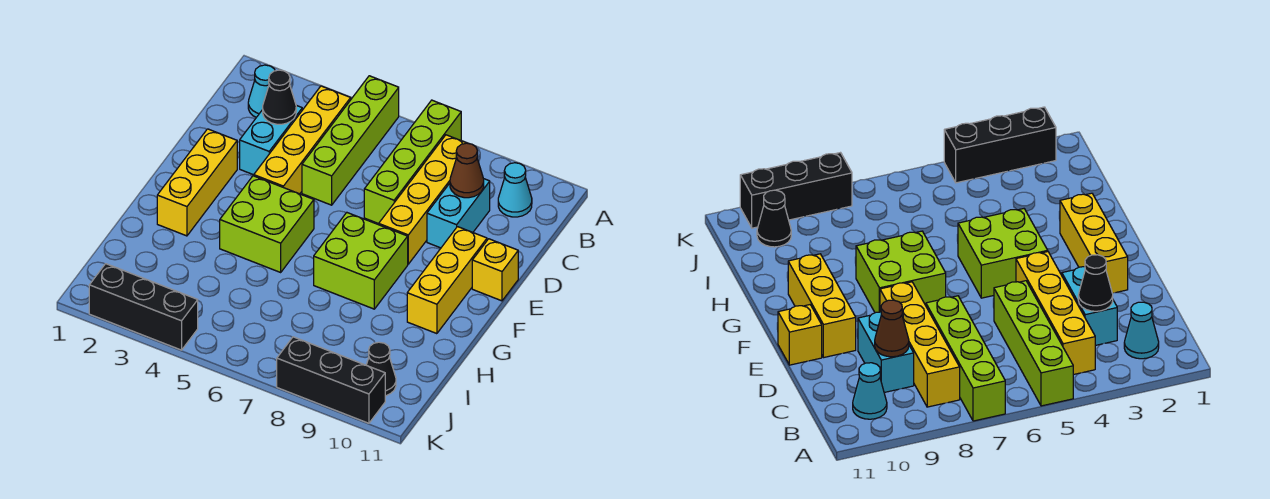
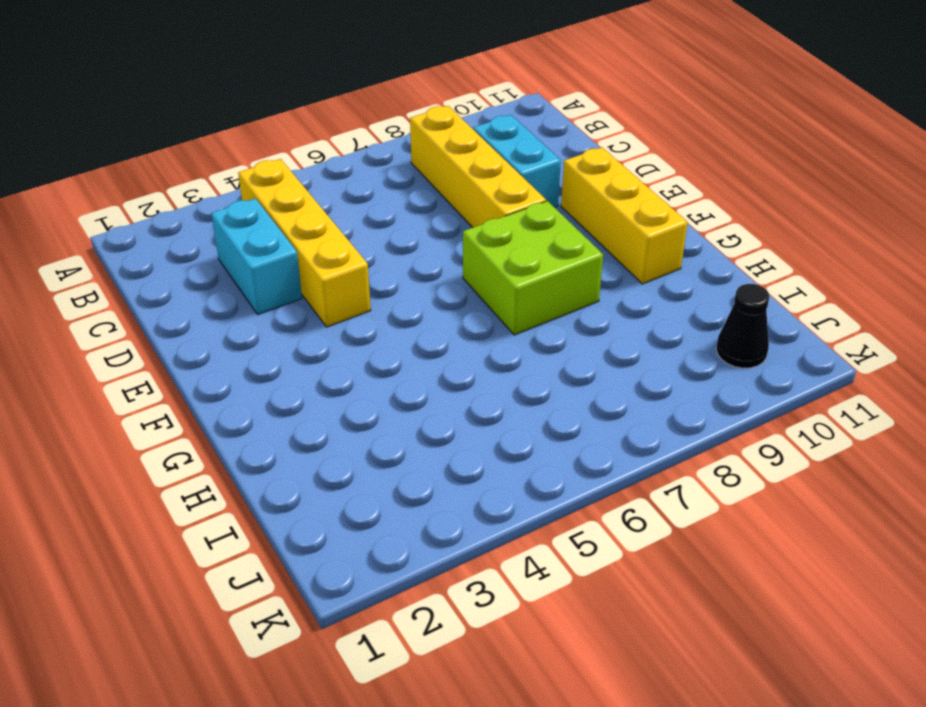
none -> lime brick A5:D5 level 1
none -> lime brick A7:D7 level 1
none -> cyan cone B2 level 1

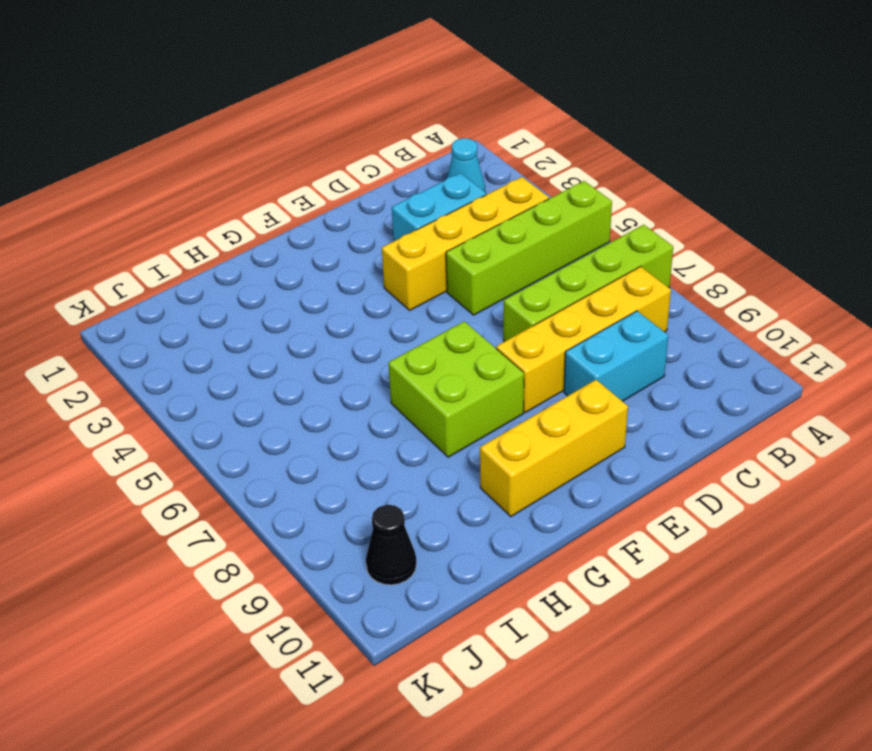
none -> cyan cone B10 level 1
none -> yellow brick E2:G2 level 1
none -> yellow brick E11 level 1

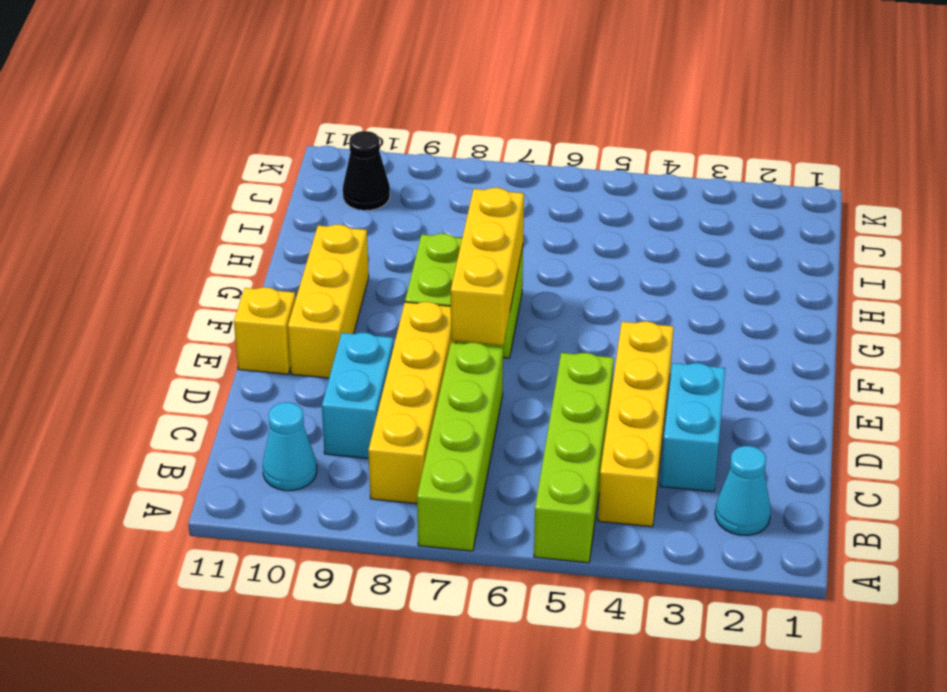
yellow brick E7:G7 level 2 -> yellow brick E2:G2 level 1
none -> lime brick F4:G5 level 1
none -> black brick K2:K4 level 1
none -> black brick K8:K10 level 1

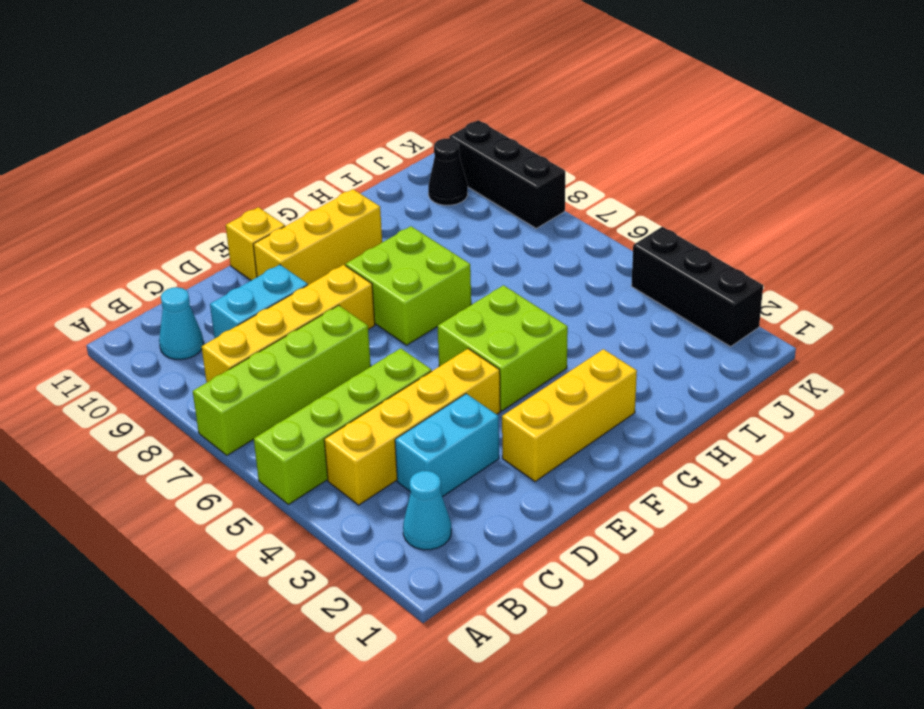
none -> black cone C3 level 2
none -> brown cone C9 level 2

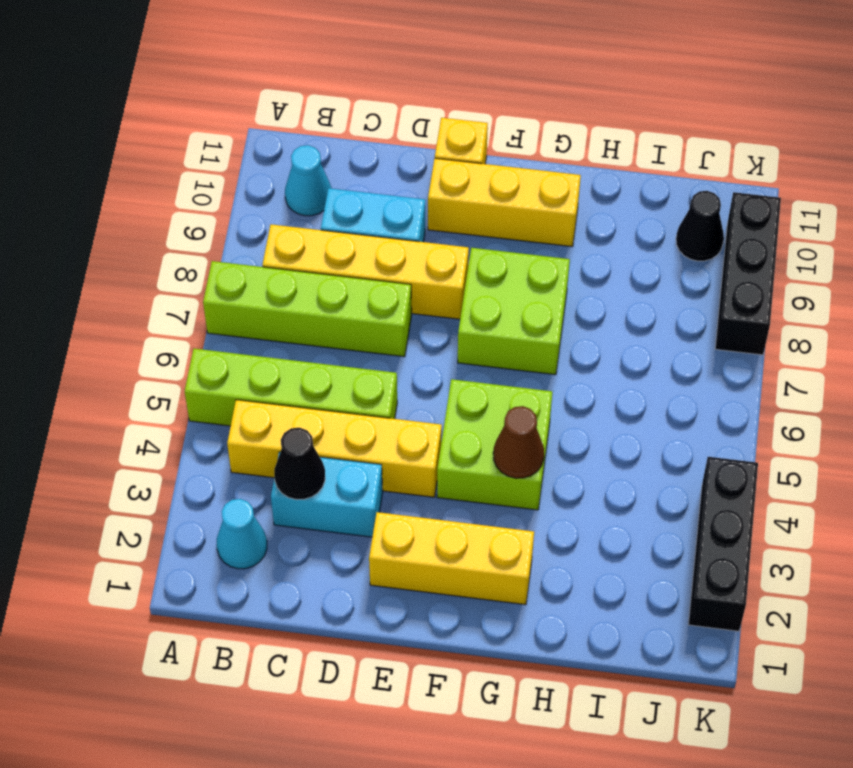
brown cone G4 level 2 -> brown cone C9 level 2

